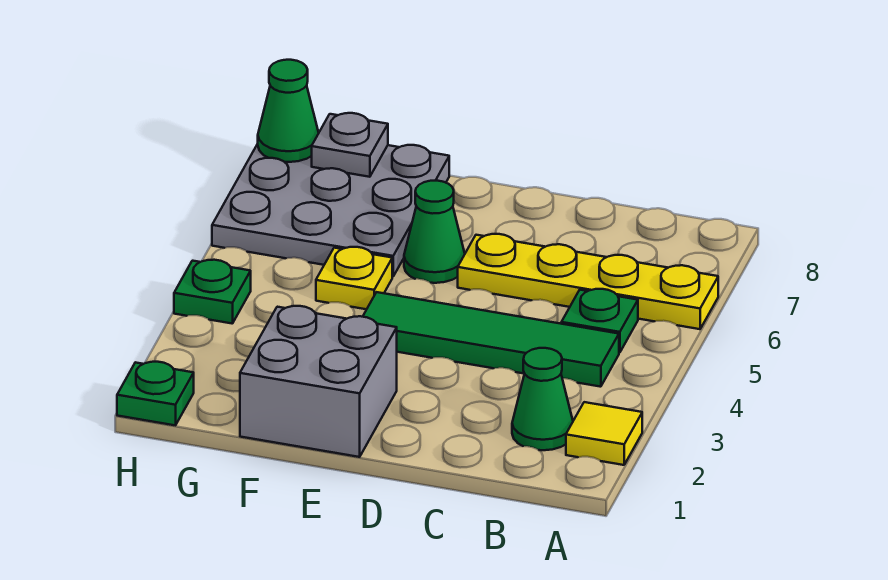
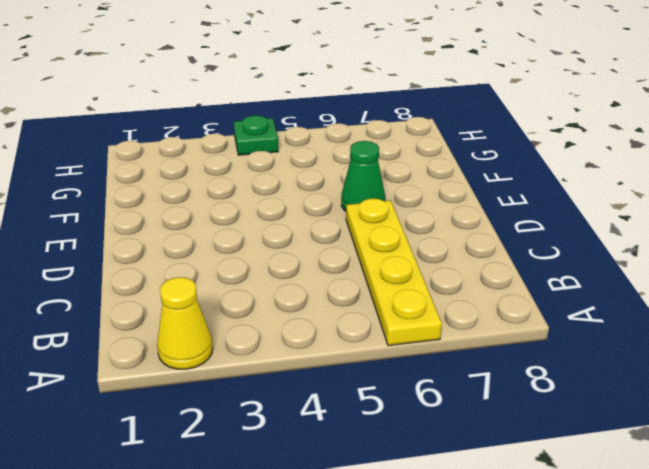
yellow cone A2 level 1 -> yellow tile A2 level 1
none -> green cone B2 level 1
none -> green tile B4:E4 level 1
none -> green plate B5 level 1

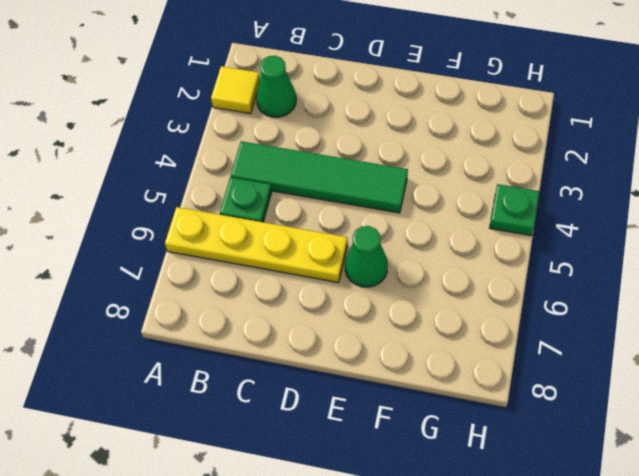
none -> grey brick E1:F2 level 1
none -> yellow plate F5 level 1
none -> grey plate F6:H8 level 1

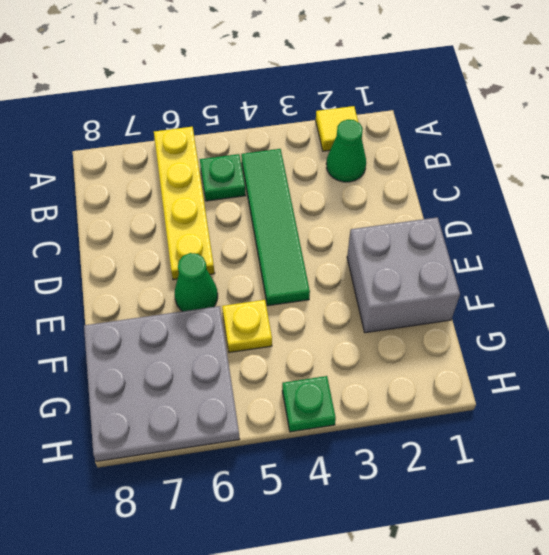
none -> green plate H1 level 1
none -> grey plate G8 level 2
none -> green cone H8 level 2

